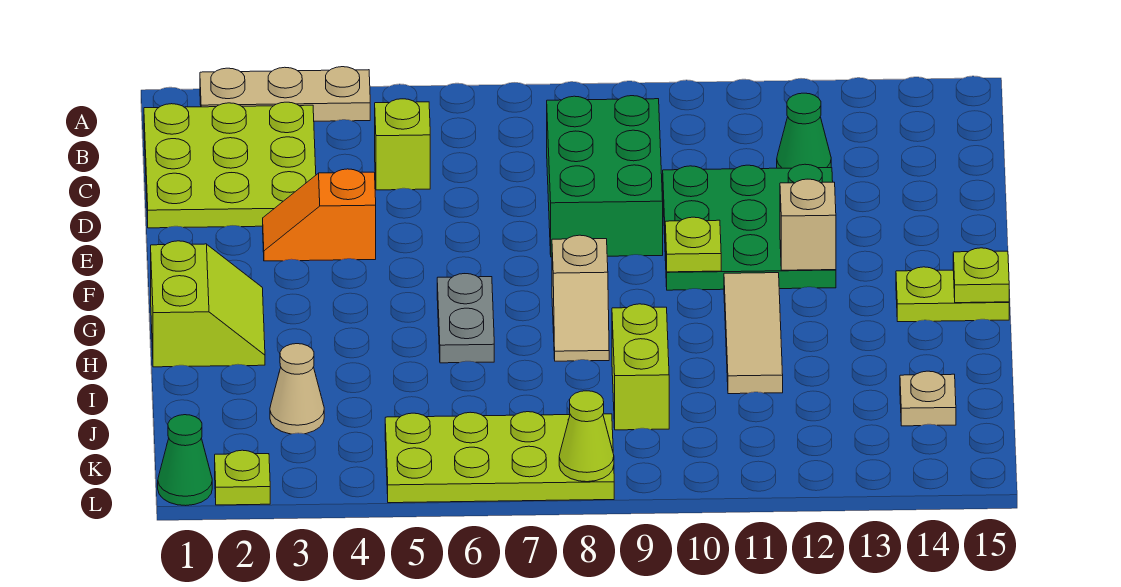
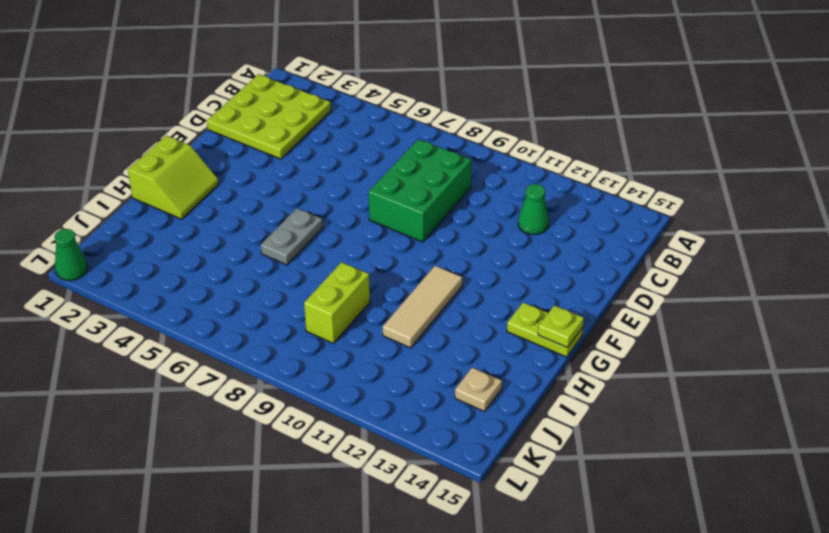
none -> tan plate A2:A4 level 1
none -> lime brick C5 level 1
none -> green plate D10:F12 level 1

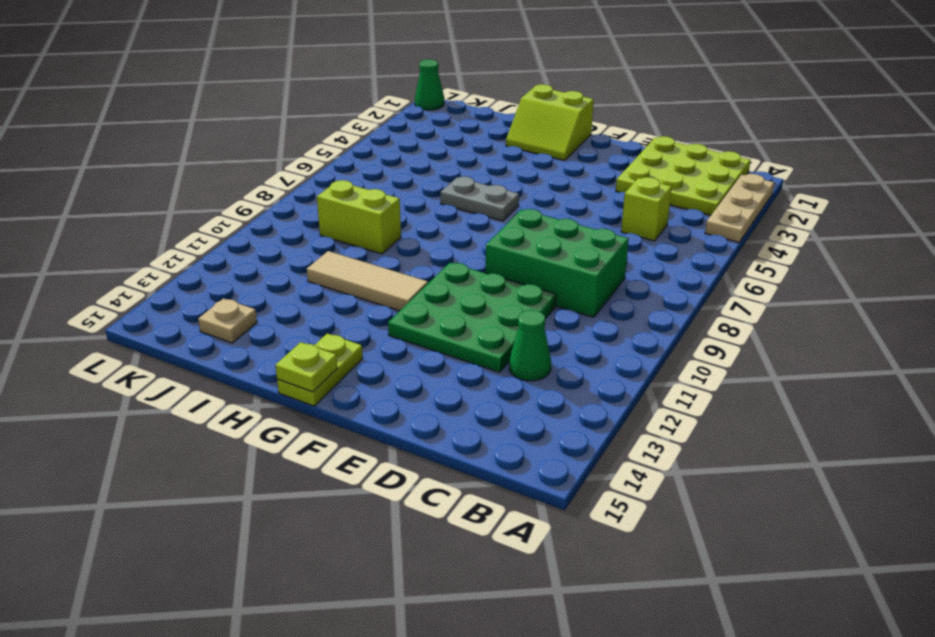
none -> orange slope E3:E4 level 1 top 4
none -> tan slope G8:H8 level 1 top G
none -> tan cone J3 level 1

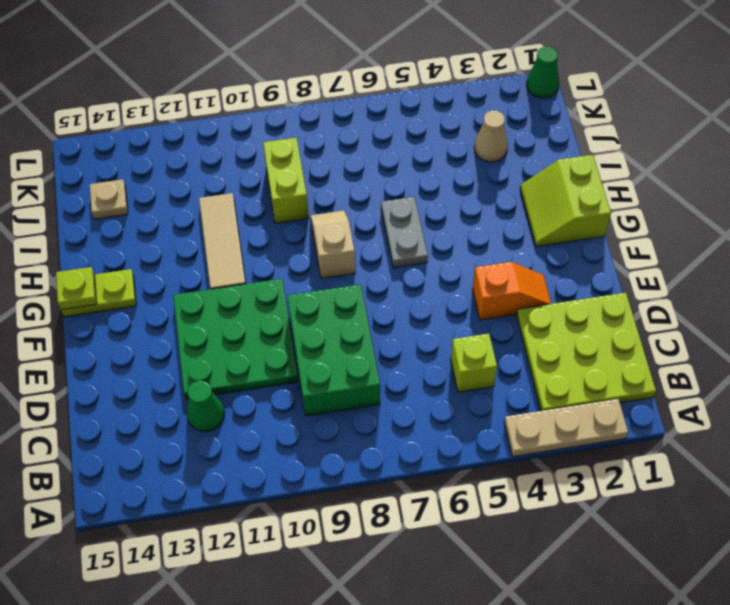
none -> lime plate K5:L8 level 1
none -> lime plate L2 level 1
none -> lime plate F10 level 2

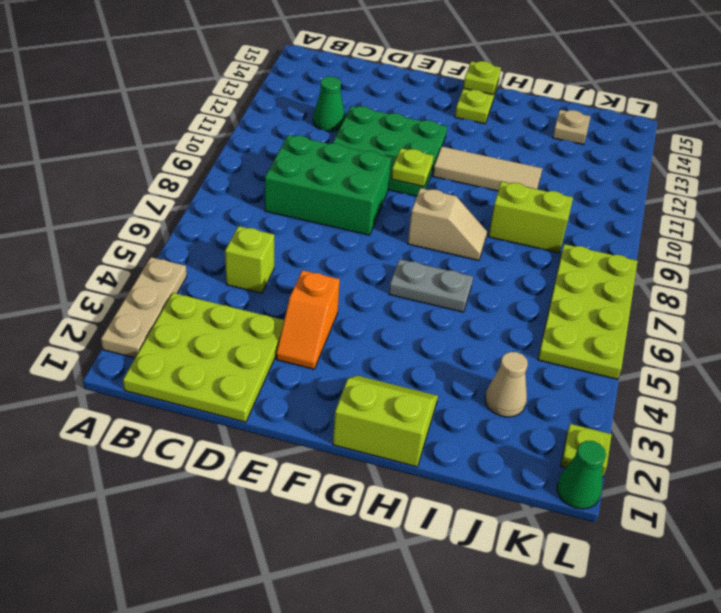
none -> tan brick F12 level 2
none -> lime cone L8 level 2

